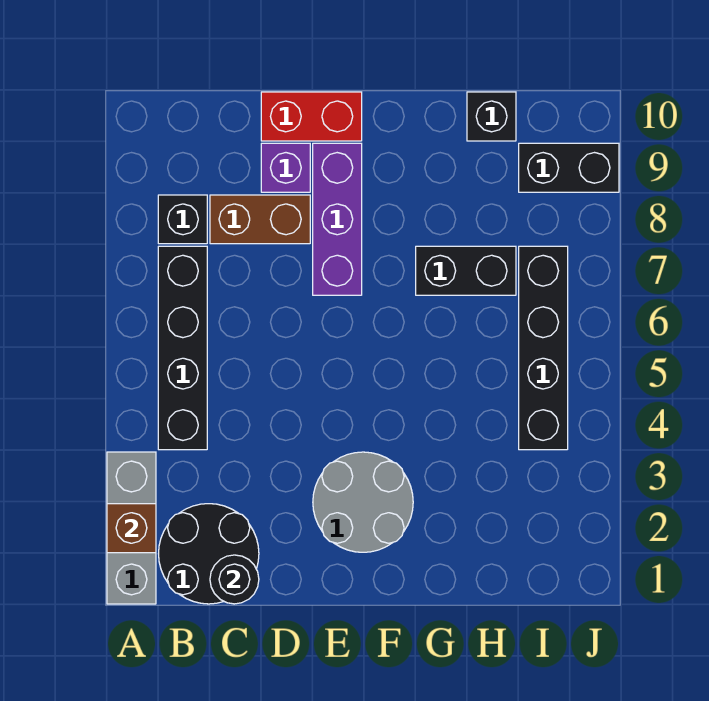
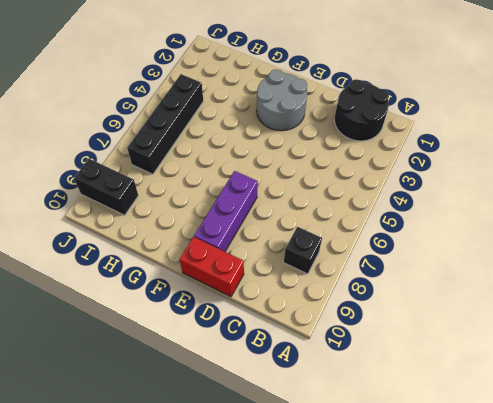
none -> grey brick A1:A3 level 1
none -> black brick B4:B7 level 1
none -> brown brick C8:D8 level 1

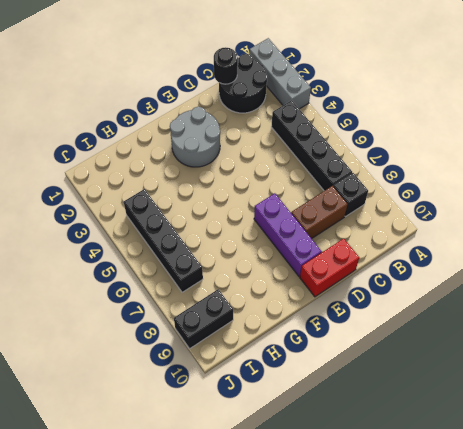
none -> purple brick D9 level 1
none -> black brick G7:H7 level 1
none -> black brick H10 level 1

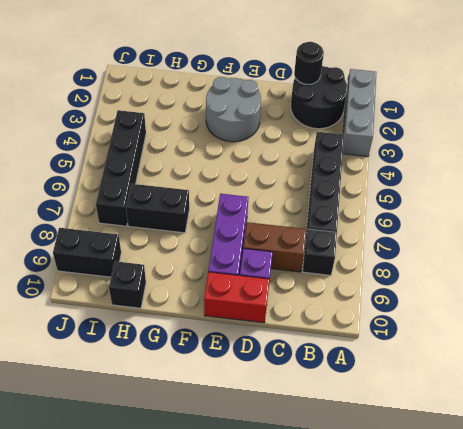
none -> brown brick A2 level 2

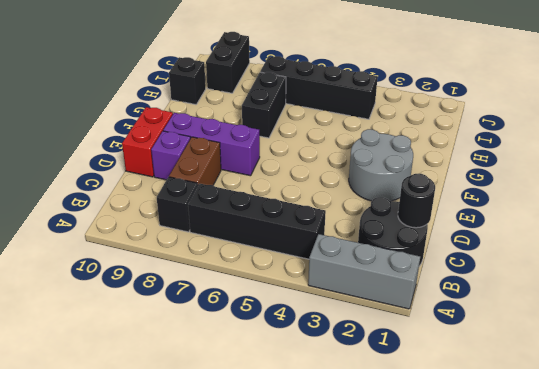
none -> brown brick A2 level 2

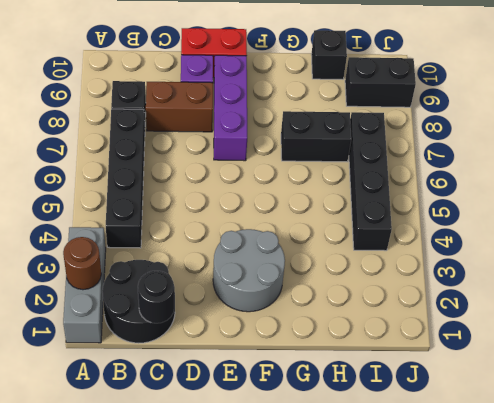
brown round brick A2 level 2 -> brown brick A2 level 2

